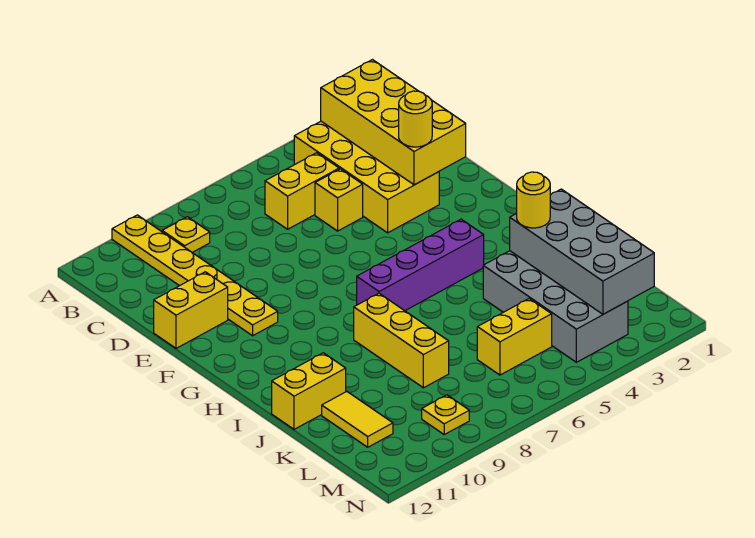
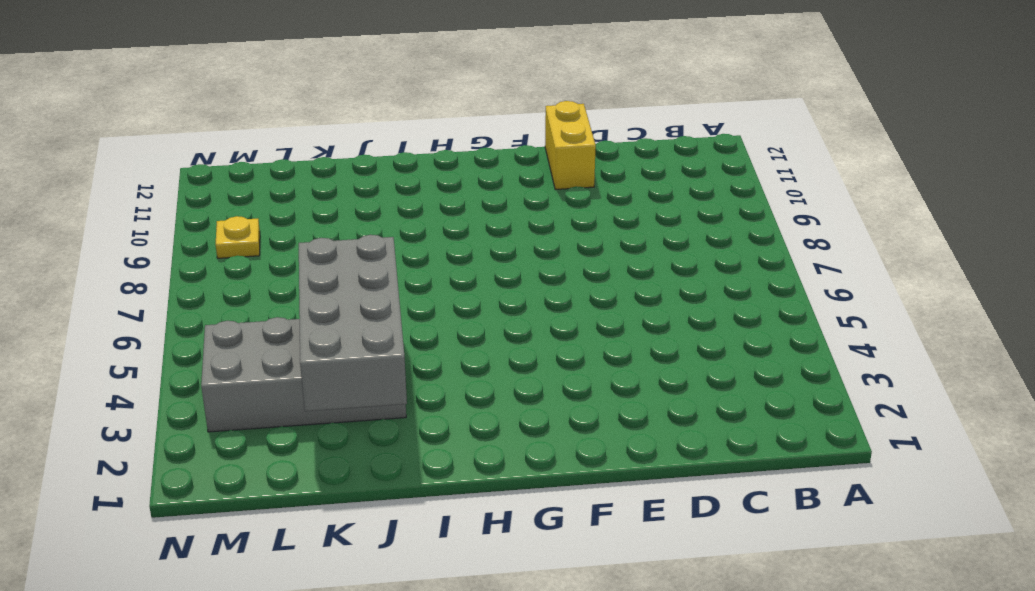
grey brick J2:K5 level 2 -> grey brick J2:M3 level 2
none -> yellow plate A10:F10 level 1
none -> yellow brick B3:E4 level 1
none -> yellow plate B9 level 1

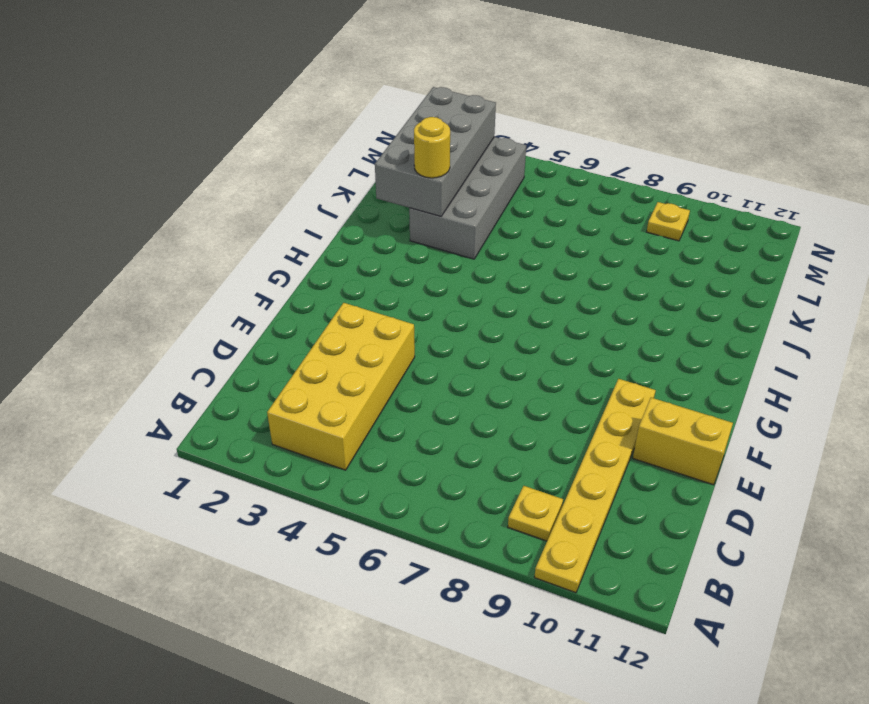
none -> yellow brick C5:C6 level 1
none -> yellow brick D5 level 1
none -> purple brick H4:H7 level 1

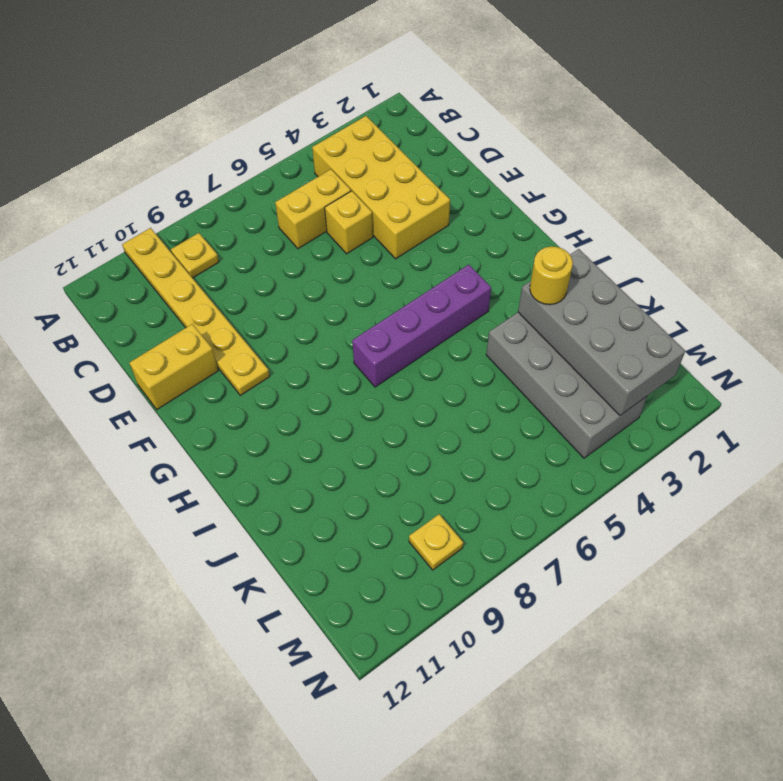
none -> yellow brick I8:K8 level 1
none -> yellow brick J11:J12 level 1
none -> yellow tile K11:L11 level 1

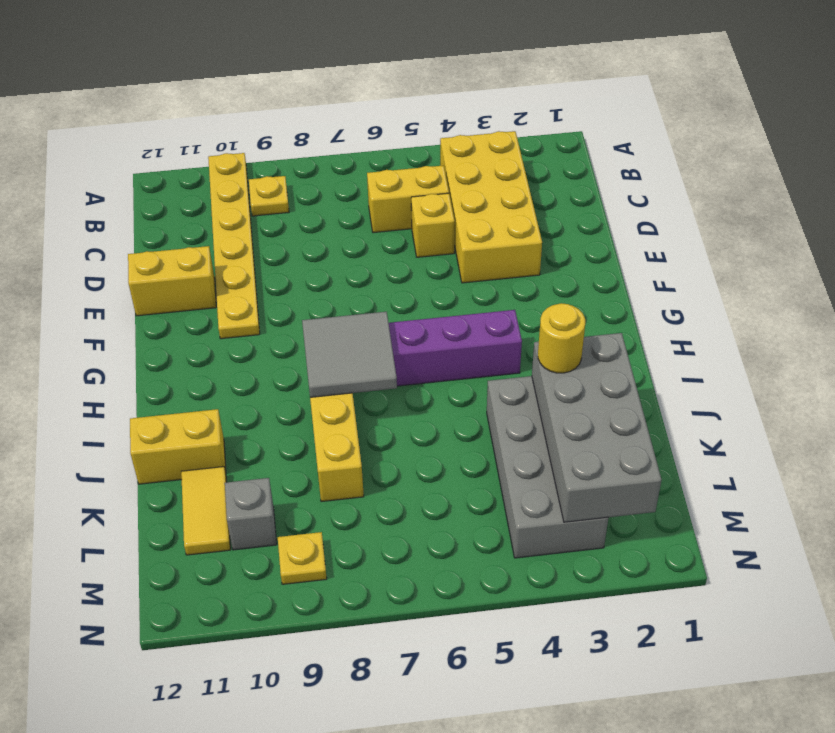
grey tile H7:I8 level 2 -> none
grey brick L10 level 1 -> none
none -> yellow brick L5:L6 level 1
none -> yellow brick B2:E3 level 2
none -> yellow round brick E3 level 3

